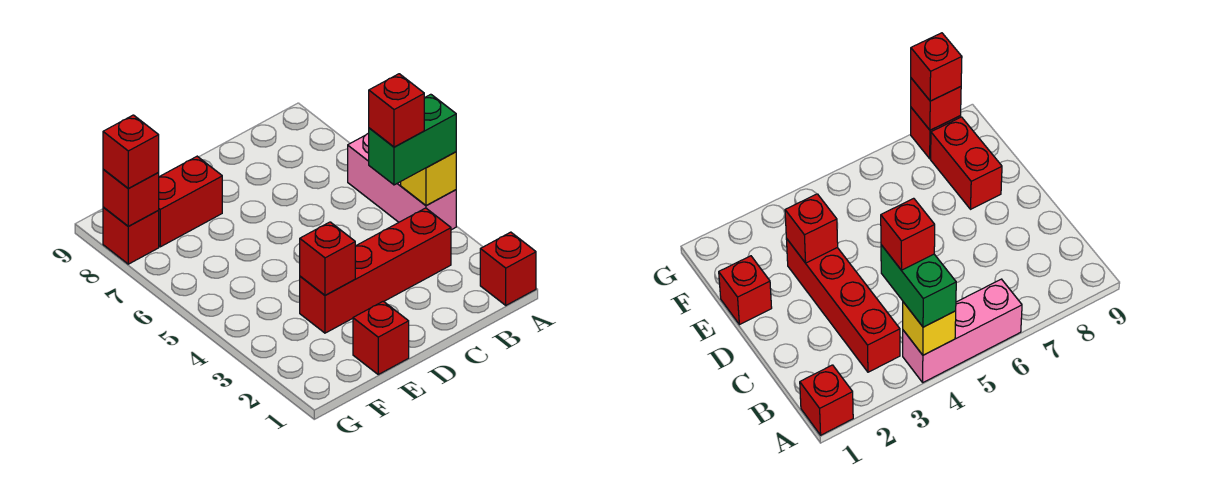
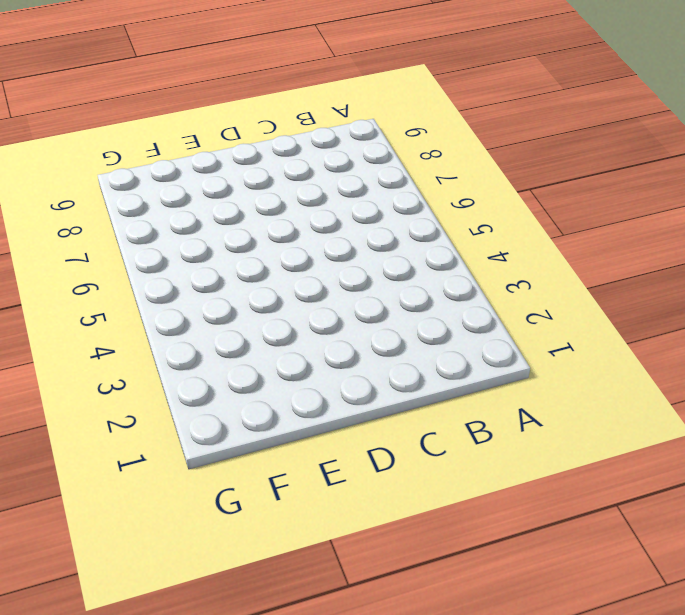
none -> red brick A1 level 1
none -> pink brick A4:A6 level 1
none -> red brick B3:E3 level 1

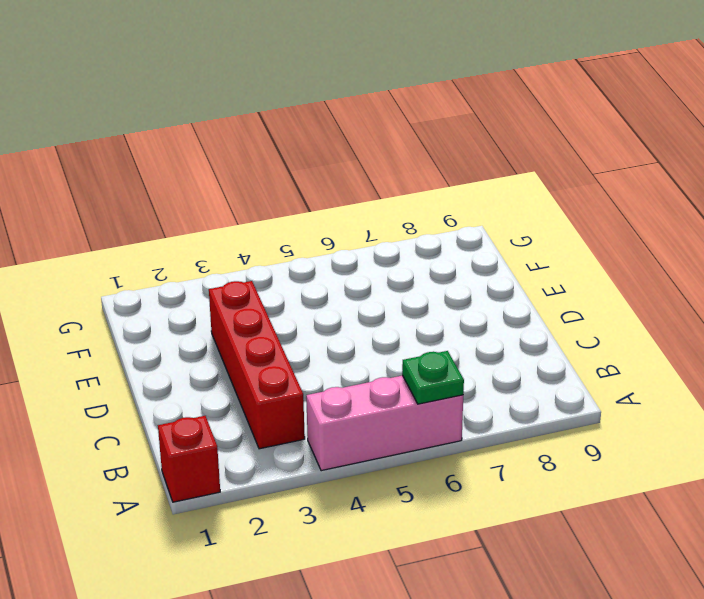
green plate A6 level 2 -> none
none -> red brick E1 level 1
none -> red brick E8:F8 level 1
none -> red brick G8 level 1

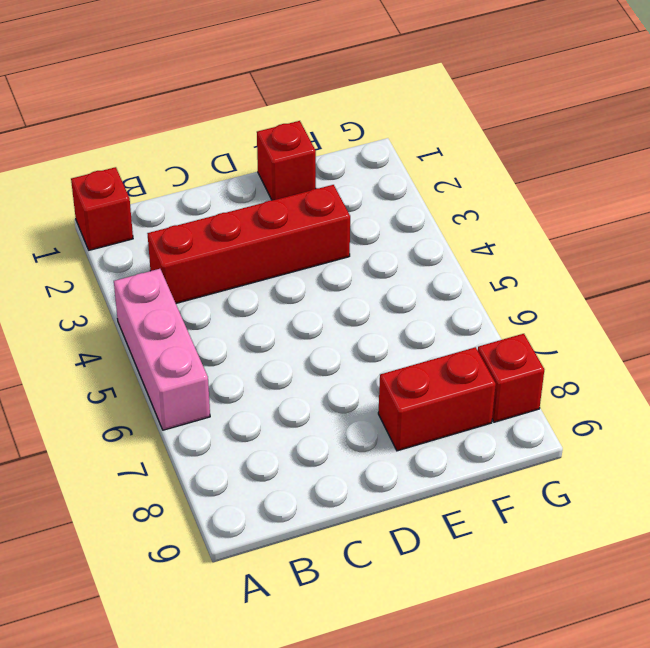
none -> yellow brick A4 level 2
none -> red brick E3 level 2
none -> red brick G8 level 2

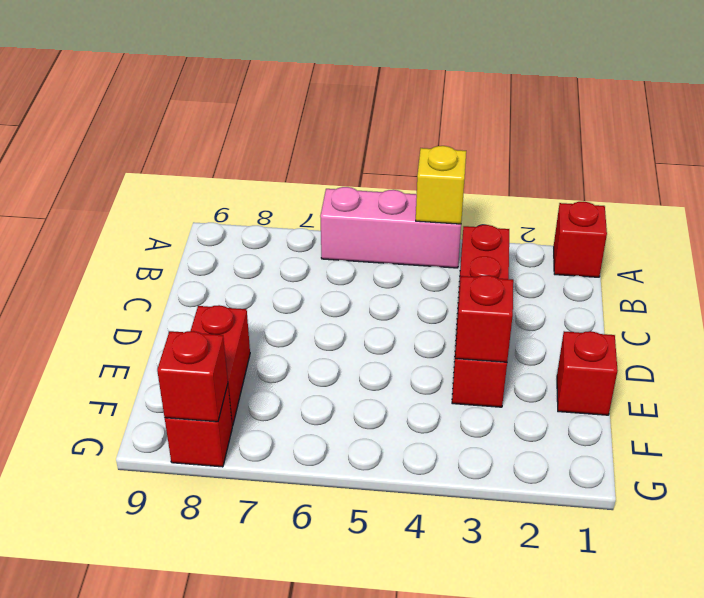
none -> green brick A4:B4 level 3
none -> red brick G8 level 3
none -> red brick B4 level 4

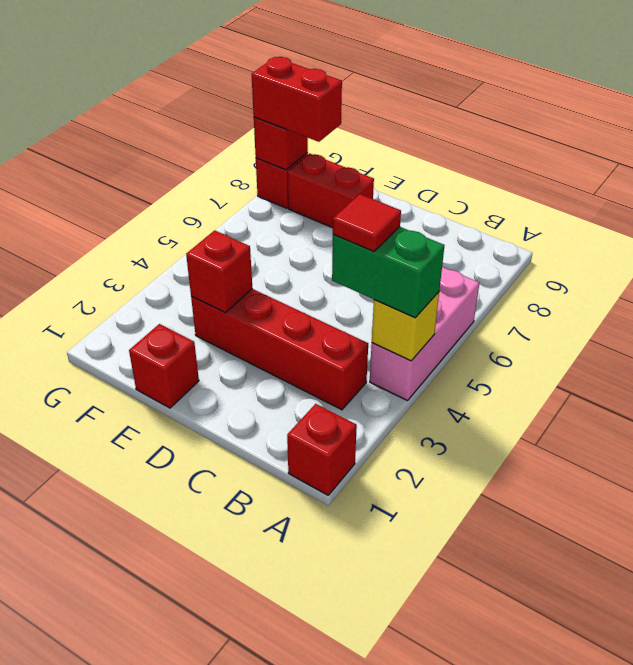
red tile B4 level 4 -> red brick B4 level 4
red brick F8:G8 level 3 -> red brick G8 level 3

